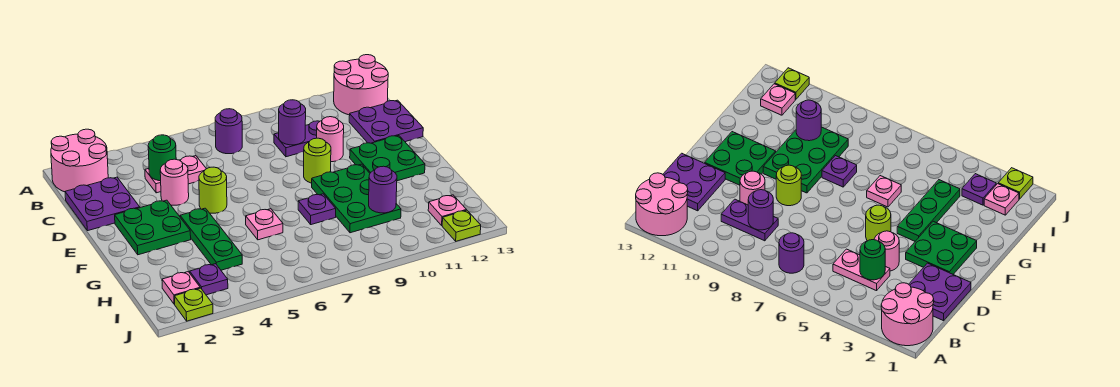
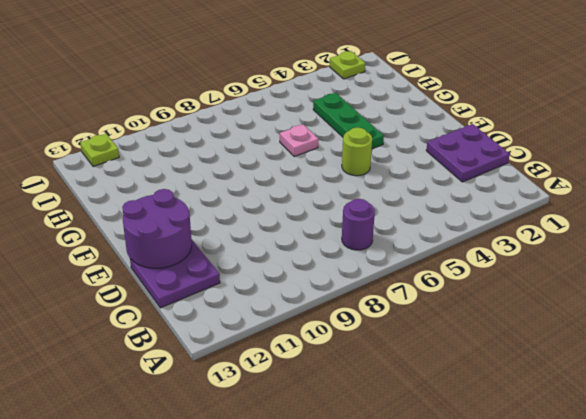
purple round brick D12:E13 level 2 -> none
none -> pink round brick A1:B2 level 1
none -> pink round brick A12:B13 level 1
none -> pink plate C4:C5 level 1

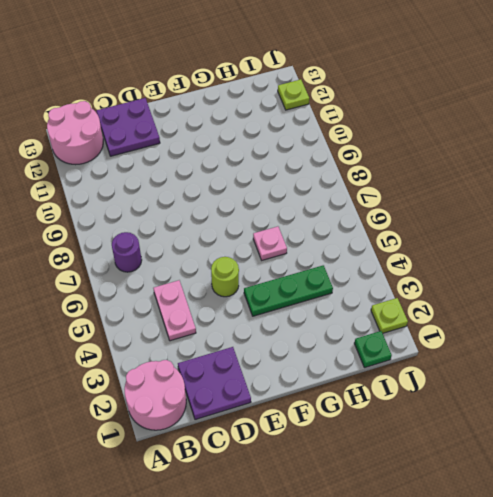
green plate I1 level 1 -> none
none -> purple plate C9:C10 level 1
none -> pink round brick D4 level 1
none -> pink round brick D10 level 1

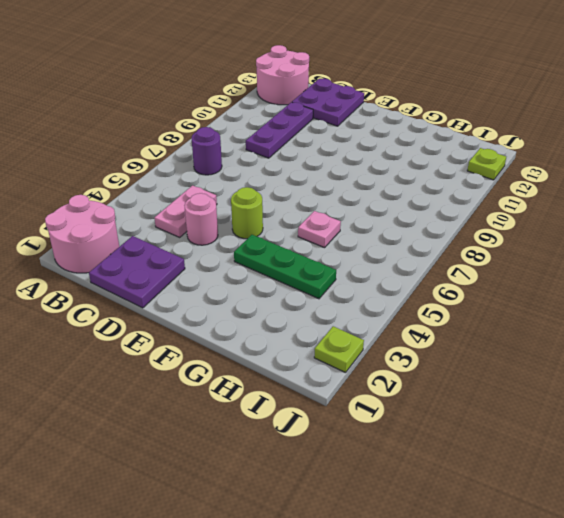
purple plate C9:C11 level 1 -> purple plate C9:C10 level 1
none -> pink round brick D10 level 1
none -> green plate E2:F3 level 1
none -> lime round brick E9 level 1

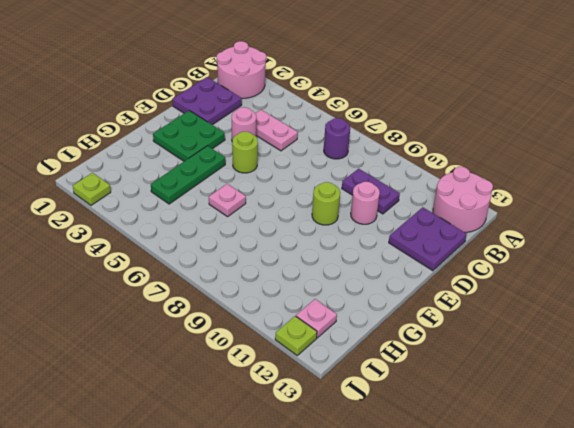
none -> green plate E11:F12 level 1
none -> green plate F9:H10 level 1
none -> purple plate G8 level 1

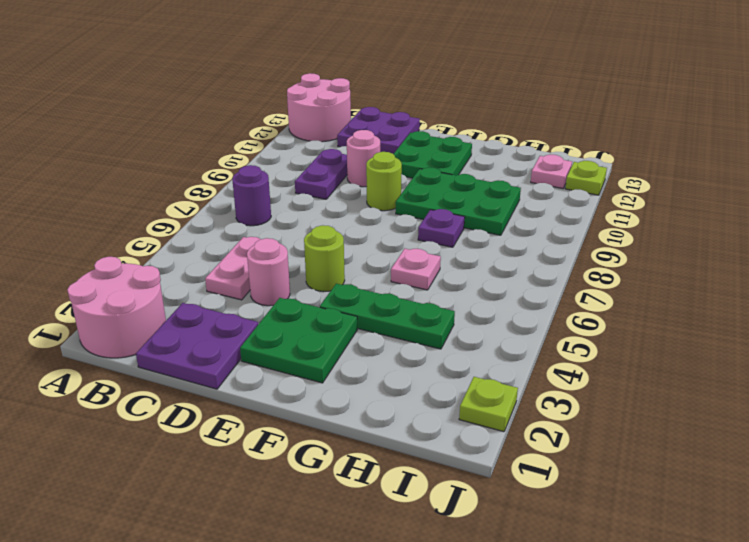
none -> pink plate I2 level 1
none -> purple plate I3 level 1
none -> green round brick C4 level 2

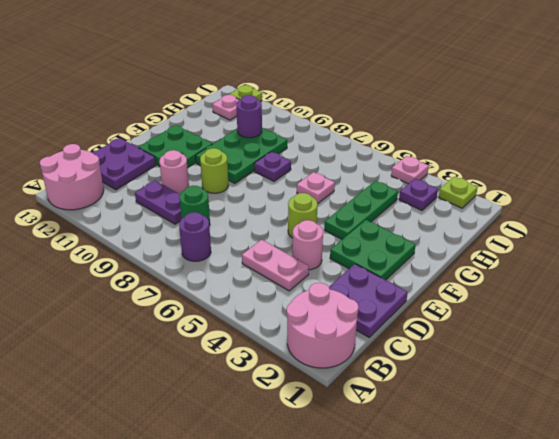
green round brick C8 level 1 -> green round brick C4 level 2
pink plate J4 level 1 -> pink plate I2 level 1
none -> purple round brick C9 level 2

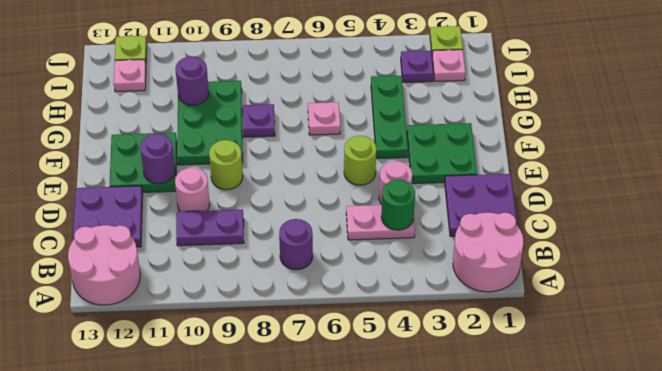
purple round brick E11 level 2 -> purple round brick C9 level 2

